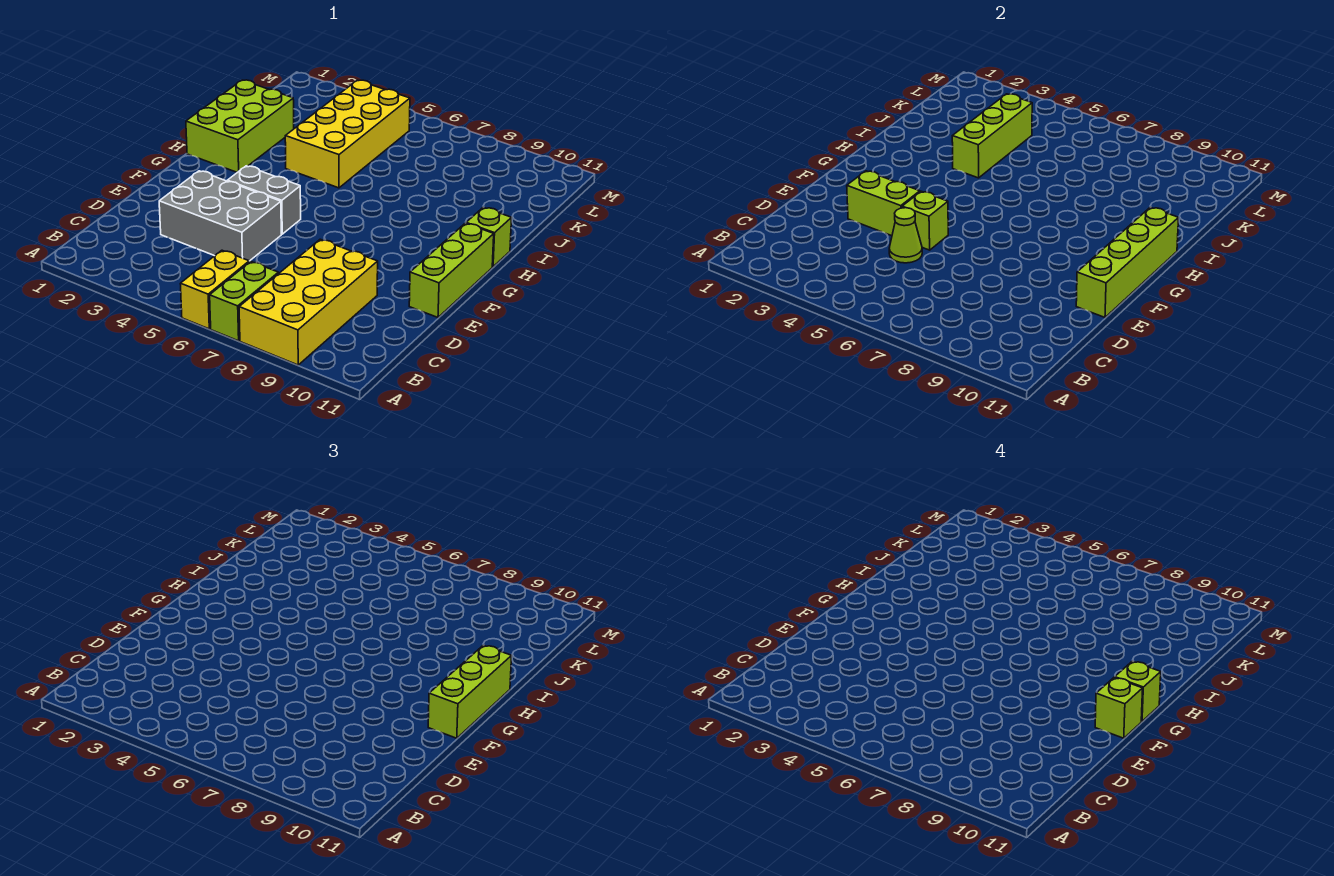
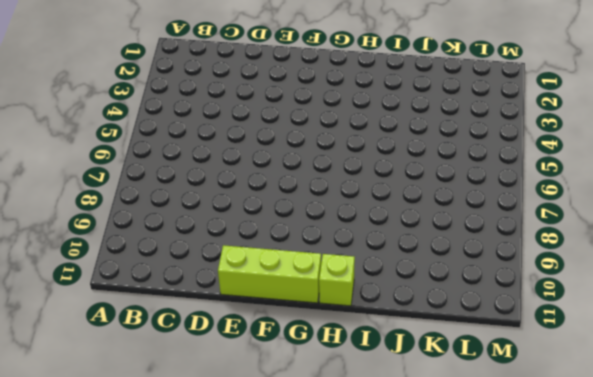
none -> yellow brick A6:B6 level 1
none -> lime brick A7:B7 level 1
none -> yellow brick A8:D9 level 1

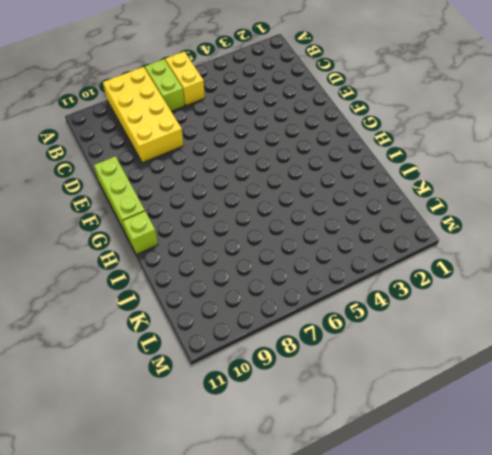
none -> grey brick D3:E5 level 1
none -> grey brick F4:F5 level 1
none -> lime brick H1:J2 level 1

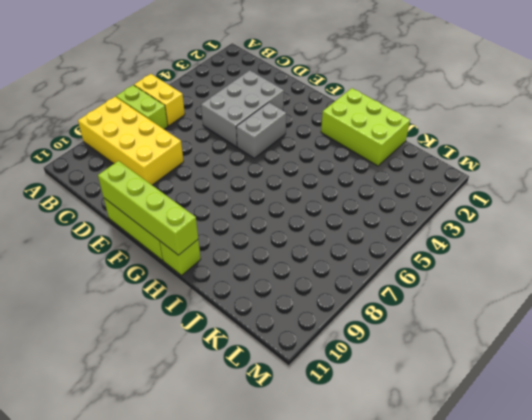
none -> yellow brick I4:L5 level 1
none -> lime cone D5 level 2
none -> lime brick E3:E4 level 2

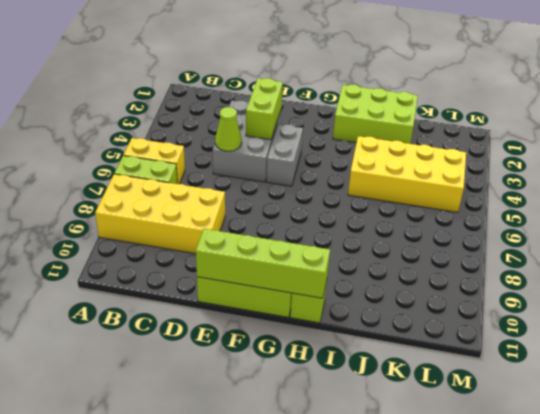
none -> lime brick E5 level 2
none -> lime brick I4:K4 level 2
none -> lime brick F11:H11 level 3

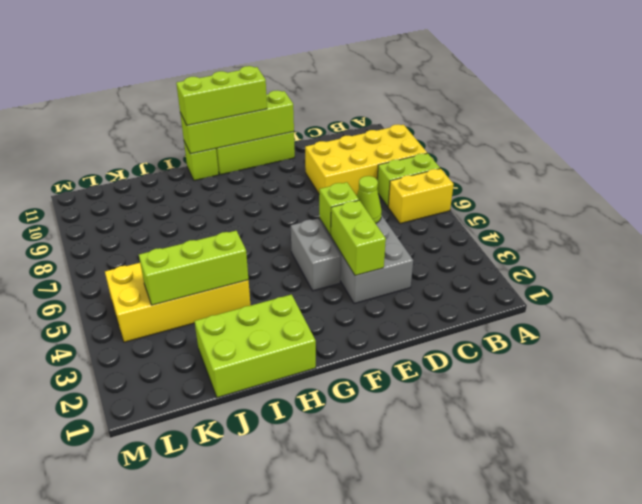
none -> lime brick F11 level 4
none -> lime brick G11 level 4

